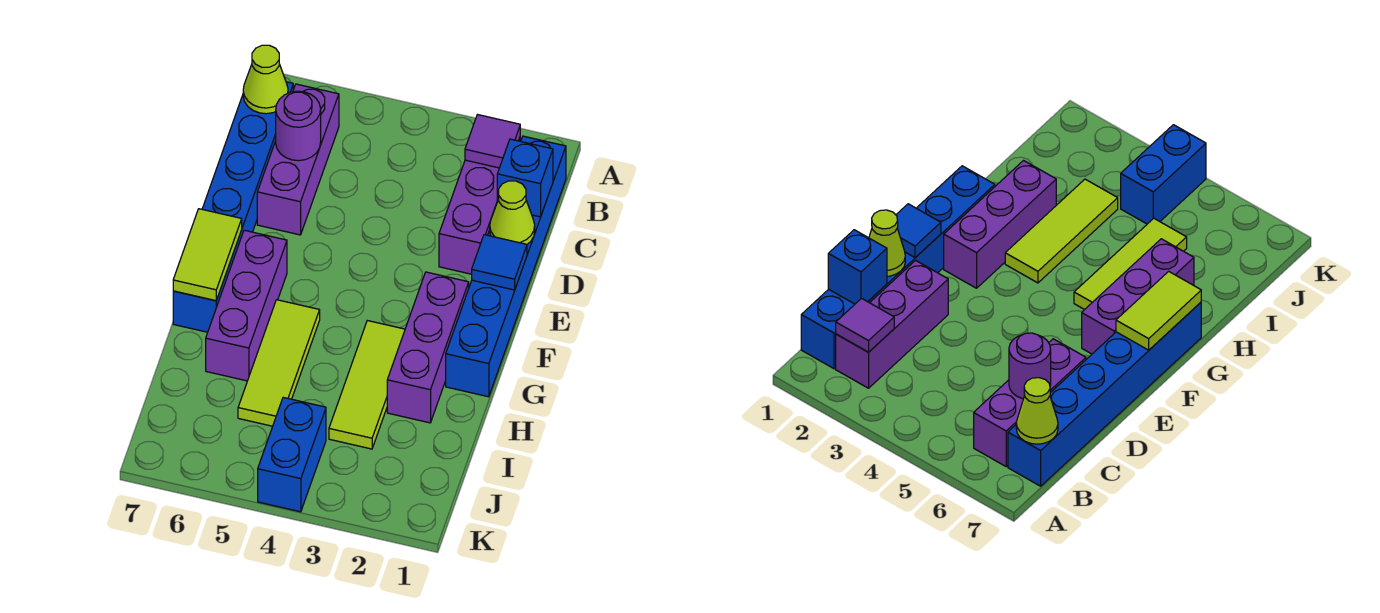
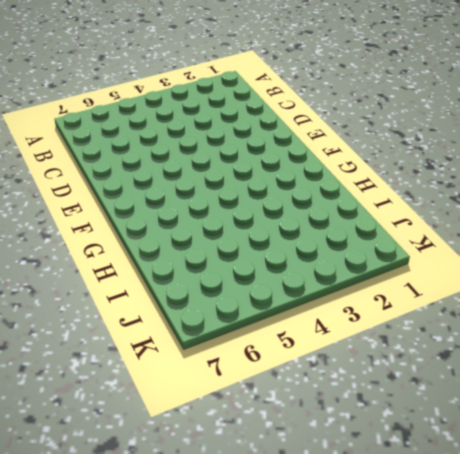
none -> blue brick B1:G1 level 1
none -> purple brick B2:D2 level 1
none -> purple brick B6:D6 level 1

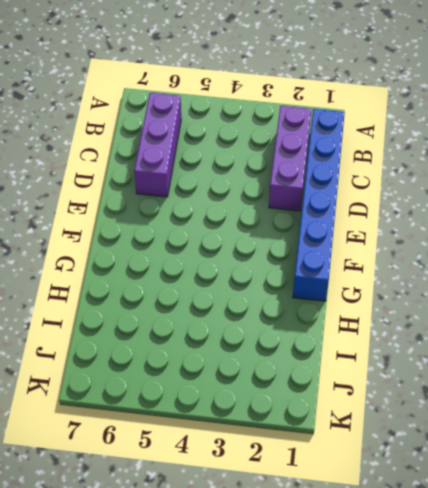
none -> blue brick B7:G7 level 1
none -> purple brick F2:H2 level 1
none -> purple brick F6:H6 level 1

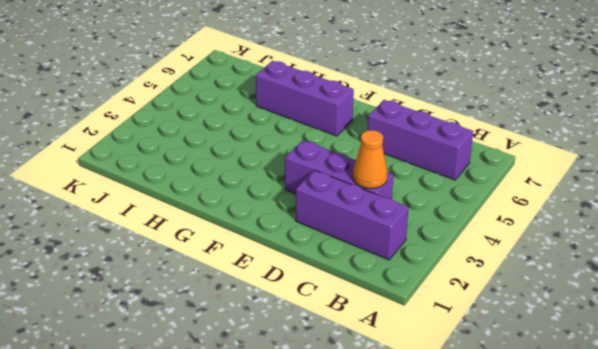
purple brick C3:E3 level 1 -> purple brick F2:H2 level 1
orange cone C3 level 2 -> none
none -> blue brick B1:G1 level 1
none -> blue brick B7:G7 level 1
none -> lime tile G3:I3 level 1

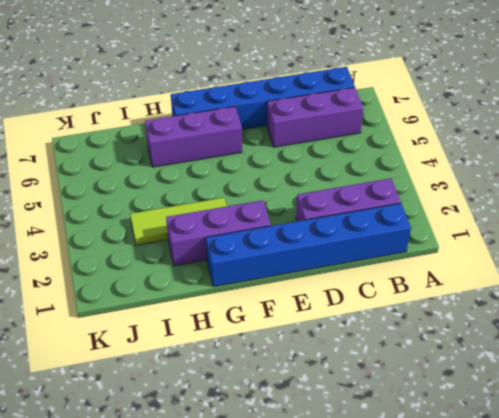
none -> lime tile G5:I5 level 1
none -> blue brick J4:K4 level 1
none -> purple tile B2 level 2

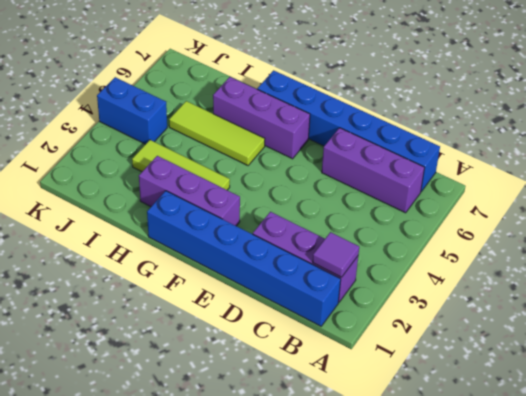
none -> lime cone B7 level 2
none -> blue brick C1 level 2
none -> purple round brick C6 level 2

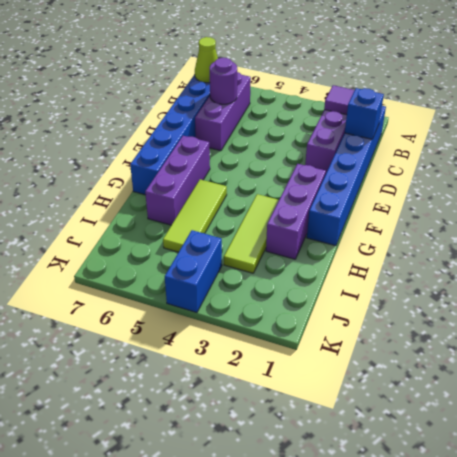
none -> lime cone D1 level 2
none -> blue tile E1 level 2
none -> lime tile F7:G7 level 2

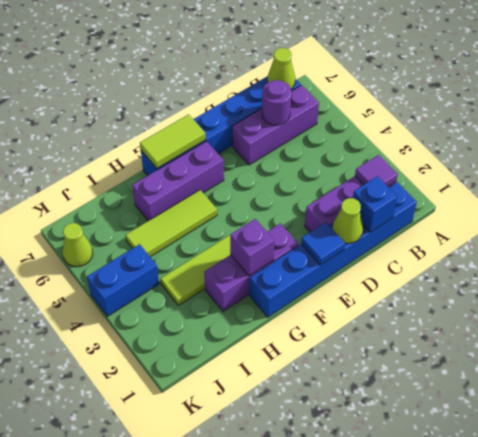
purple brick G2 level 2 -> none
lime cone K6 level 1 -> none

